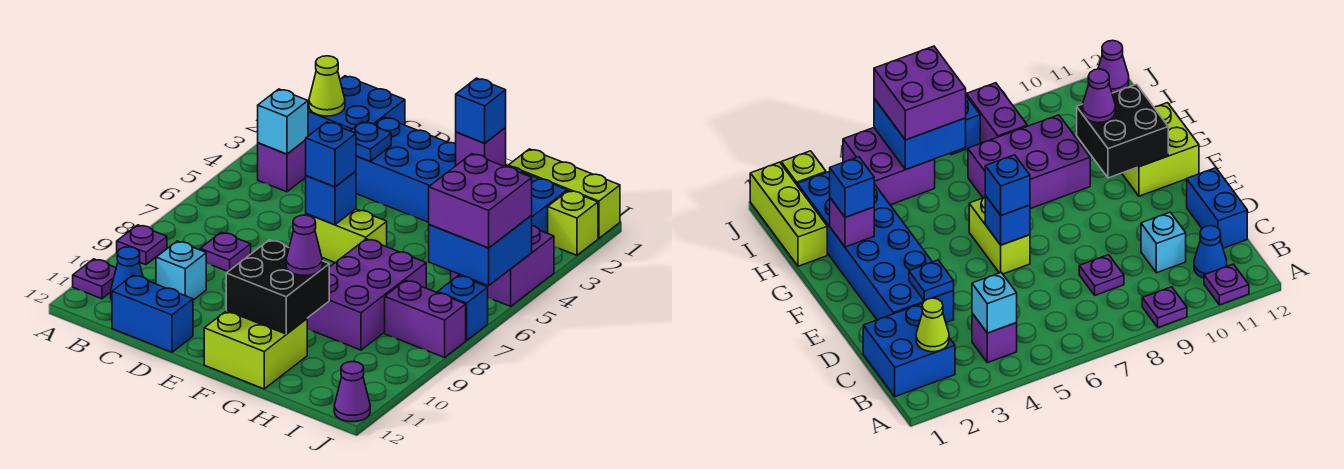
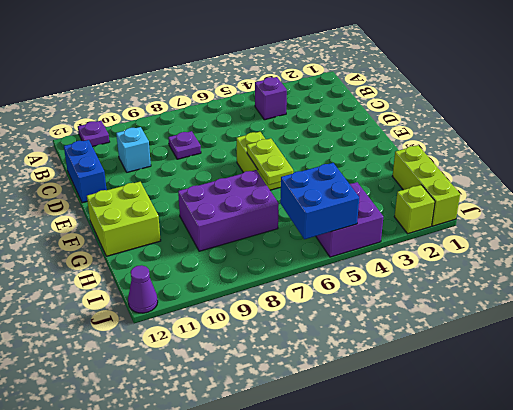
lime plate F6:G6 level 2 -> none
none -> purple plate A9 level 1
none -> blue brick B1:C2 level 1
none -> blue cone B11 level 1

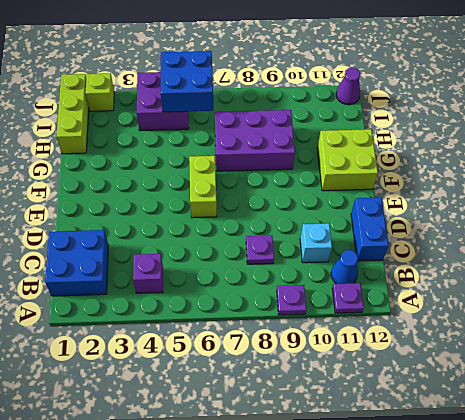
none -> blue brick D2:I3 level 1
none -> purple brick I8:J8 level 1
none -> blue brick J7 level 1

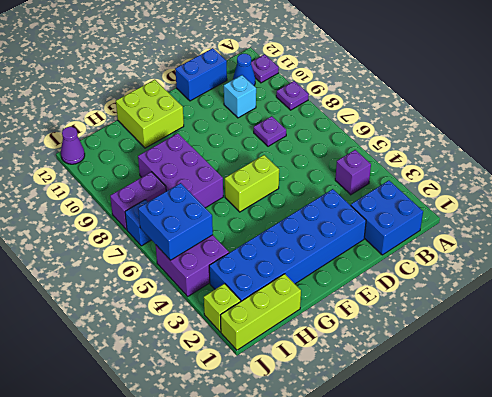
none -> lime cone B2 level 2
none -> cyan brick B4 level 2
none -> blue plate D3 level 2

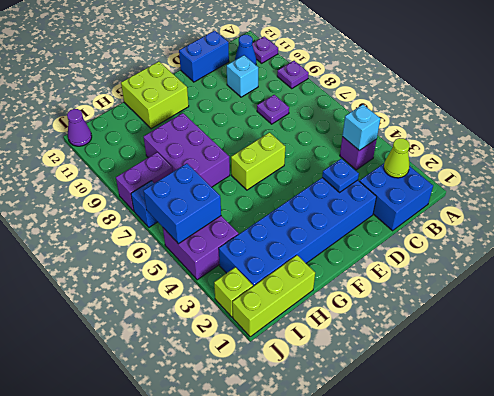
none -> blue brick E6 level 2
none -> black brick F10:G11 level 2
none -> purple brick G2 level 2

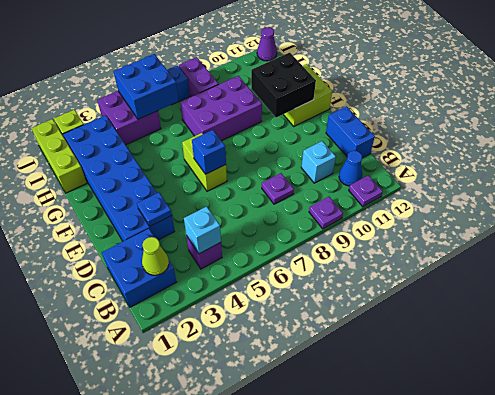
none -> purple brick G2 level 2
none -> blue brick E6 level 3
none -> blue brick G2 level 3

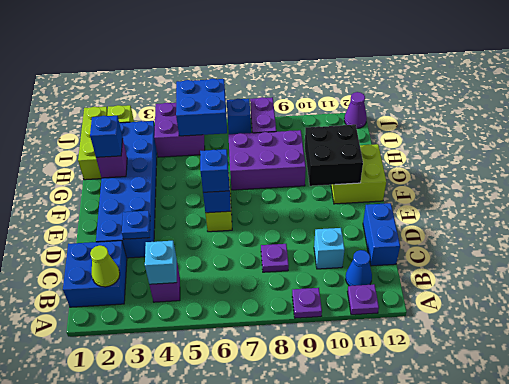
none -> purple cone G10 level 3
none -> purple brick I5:J6 level 3

